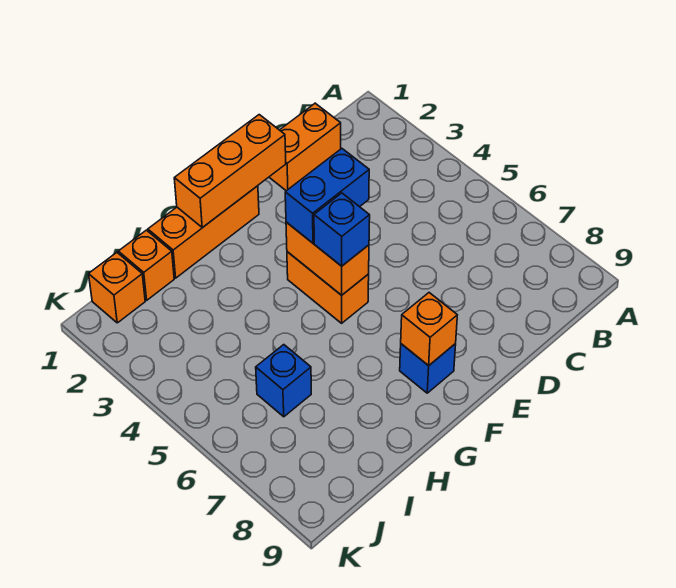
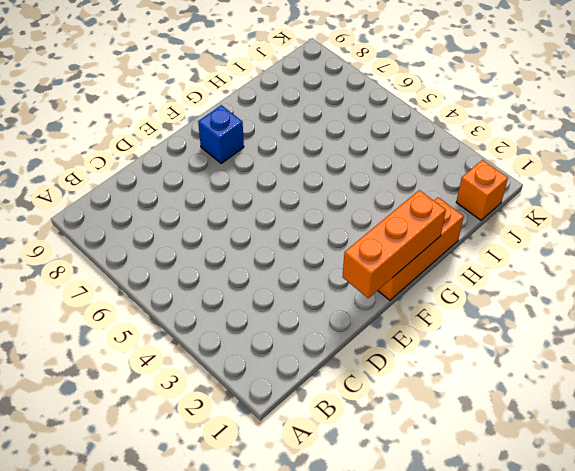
none -> orange brick C1:D1 level 1
none -> orange brick F4:F5 level 1
none -> orange brick I1 level 1

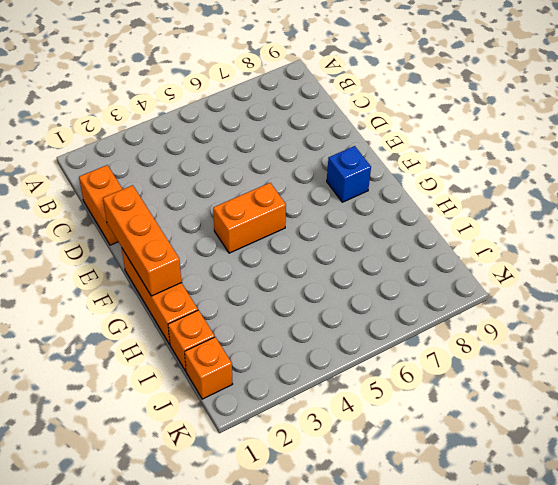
none -> blue brick I6 level 1
none -> orange brick F4:F5 level 2
none -> orange brick F8 level 2

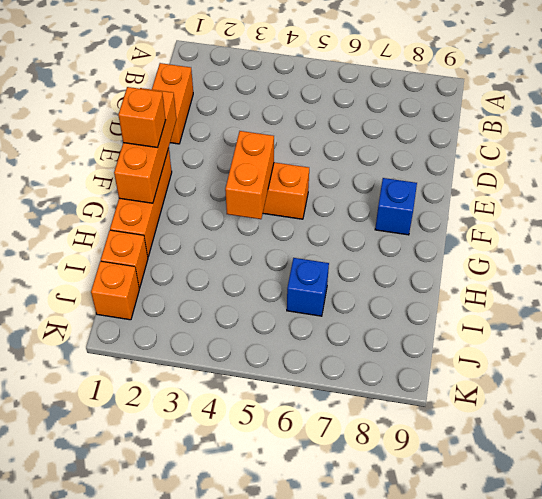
orange brick F1 level 3 -> orange brick F8 level 2
orange brick F4:G4 level 2 -> orange brick F4:F5 level 2
none -> blue brick E4:F4 level 3
none -> blue brick F5 level 3

